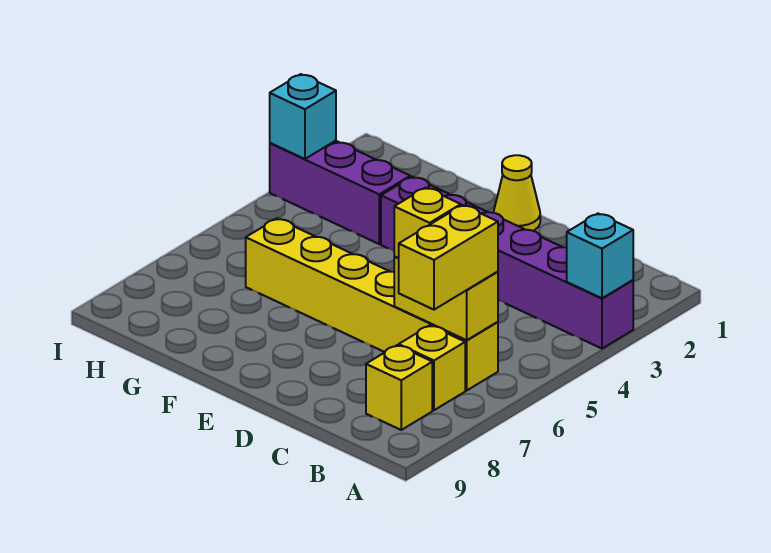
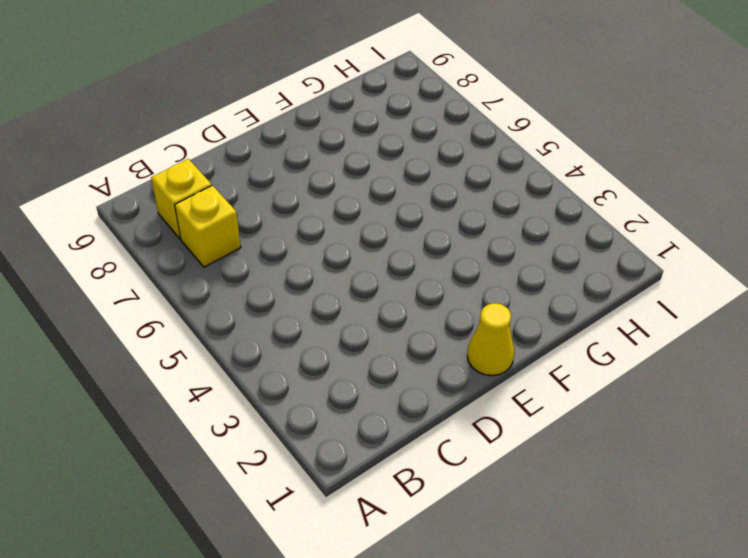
none -> purple brick A3:F3 level 1
none -> yellow brick B6:G6 level 1

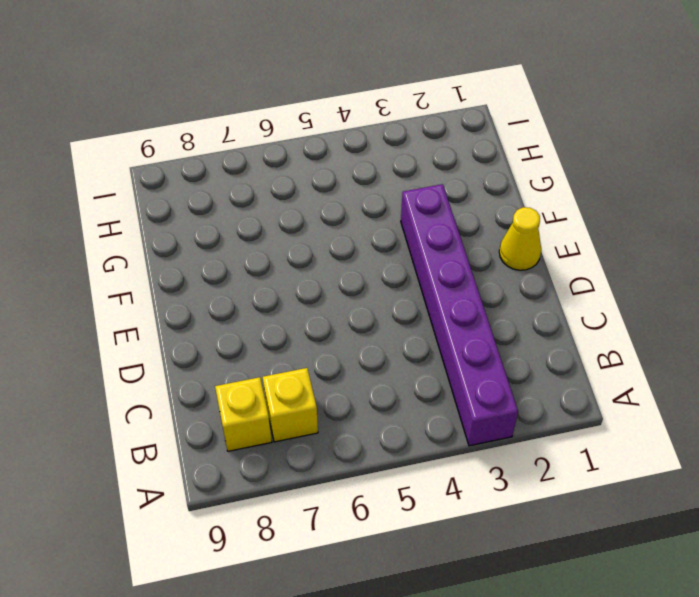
none -> yellow brick B6:G6 level 1
none -> purple brick G3:I3 level 1

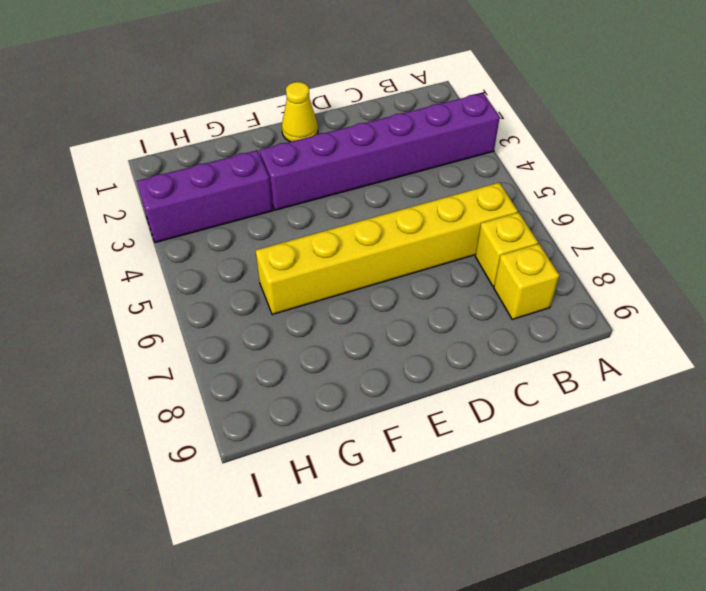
none -> cyan brick A3 level 2
none -> yellow brick B6:C6 level 2

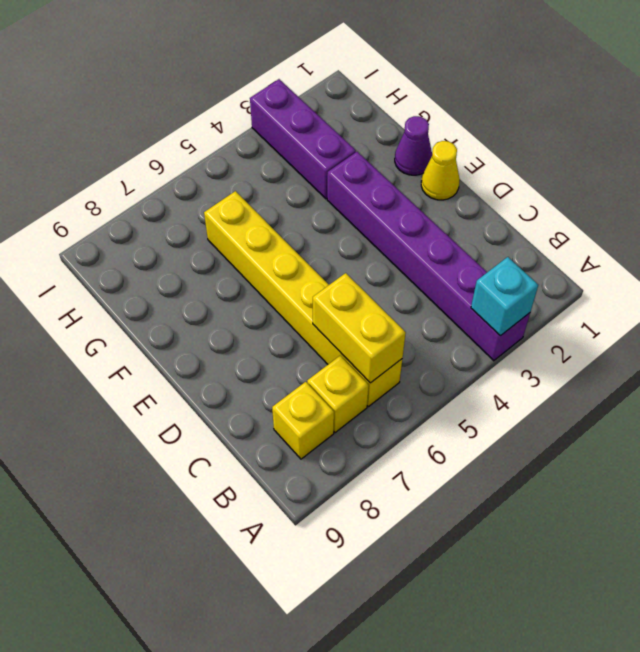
purple cone F1 level 1 -> none
none -> cyan brick I3 level 2
none -> yellow brick B6:B7 level 3

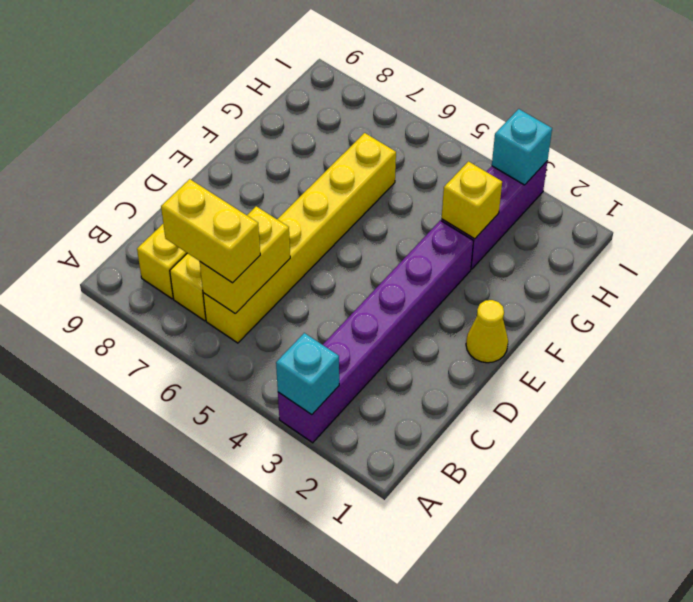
yellow brick G3 level 2 -> yellow brick C6 level 3

